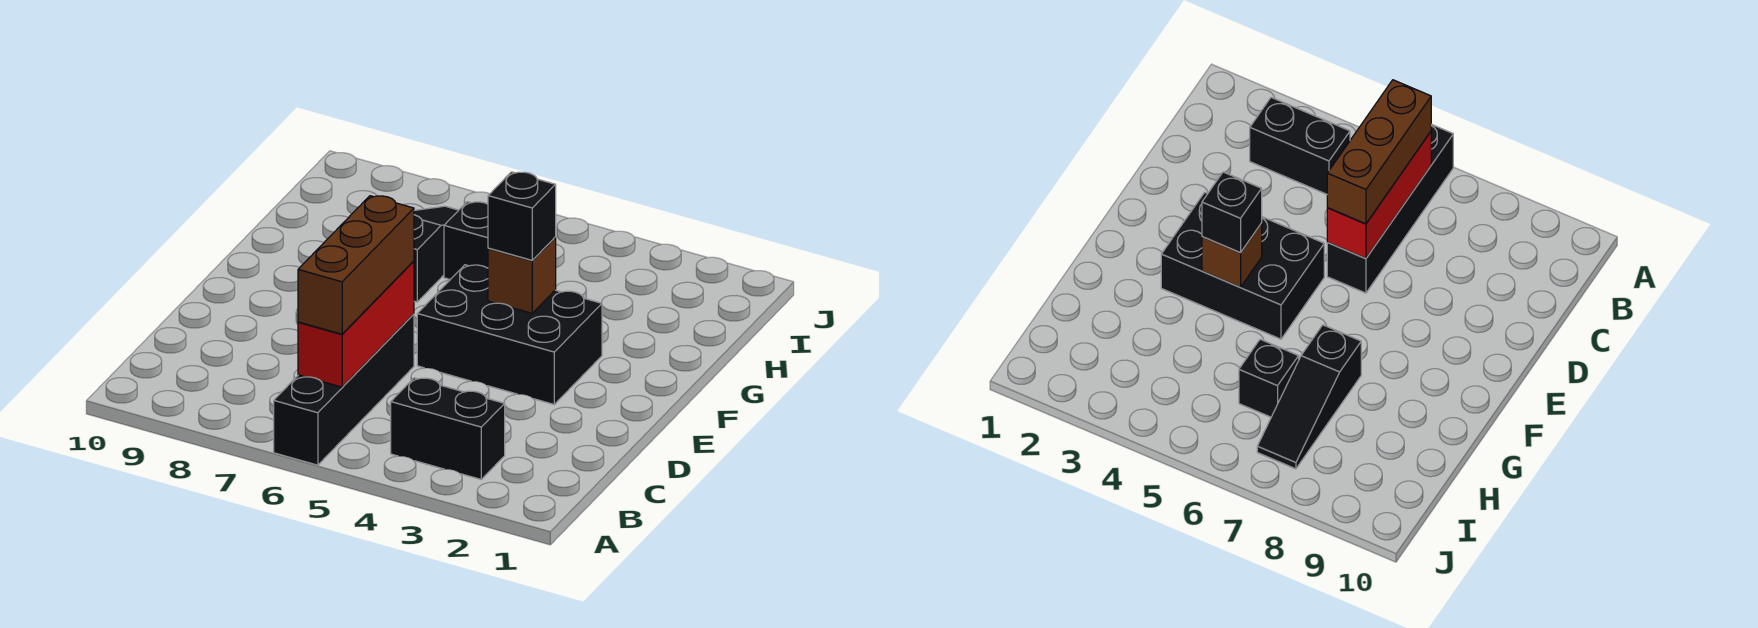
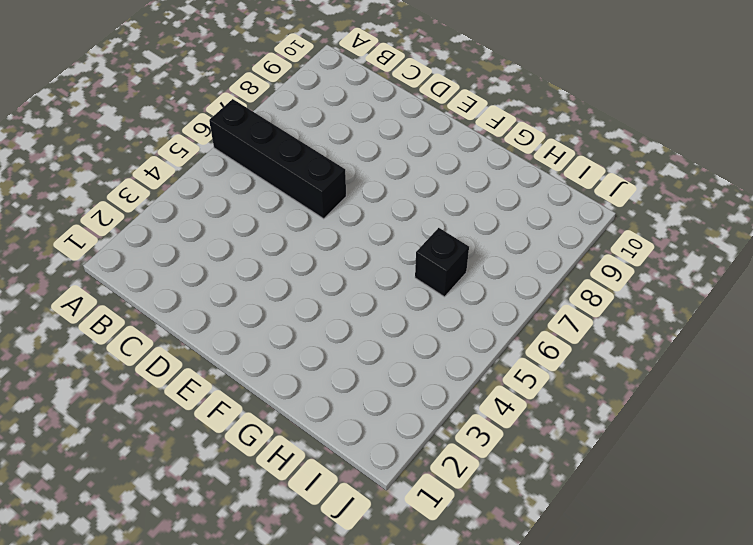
none -> black brick B3:B4 level 1
none -> black brick E3:F5 level 1

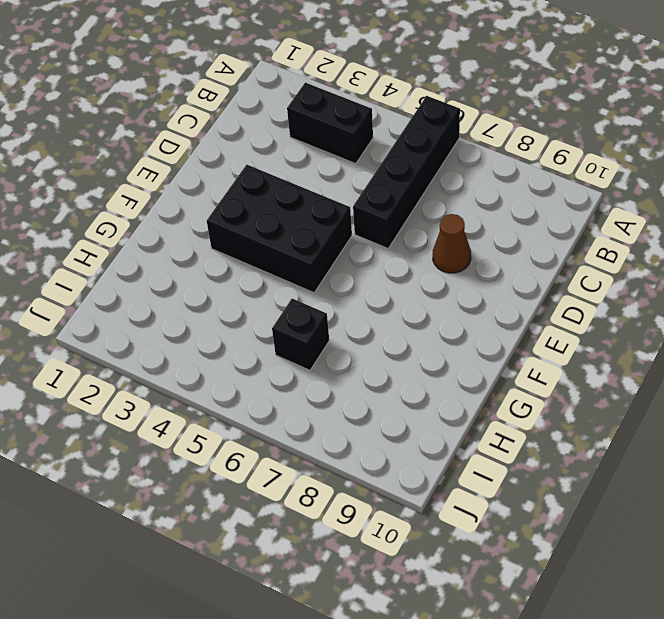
brown cone D8 level 1 -> none
none -> black slope G7:I7 level 1 top G
none -> red brick B6:D6 level 2

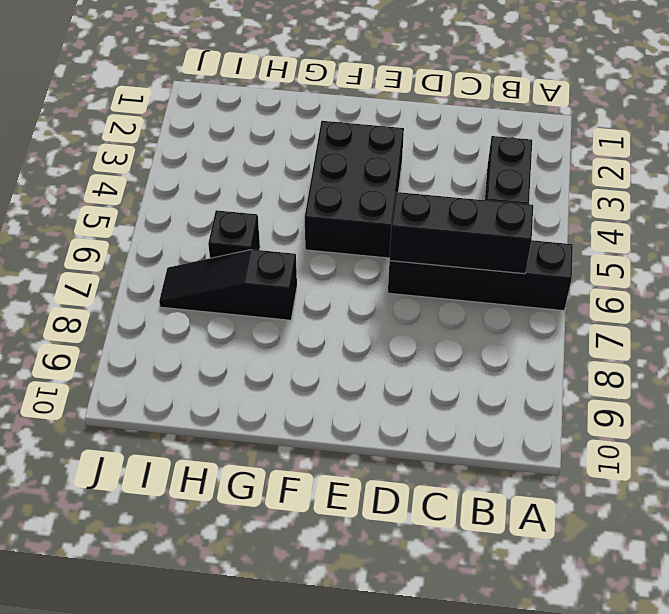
black brick B6:D6 level 2 -> red brick B6:D6 level 2
none -> brown brick F4 level 2
none -> brown brick B6:D6 level 3

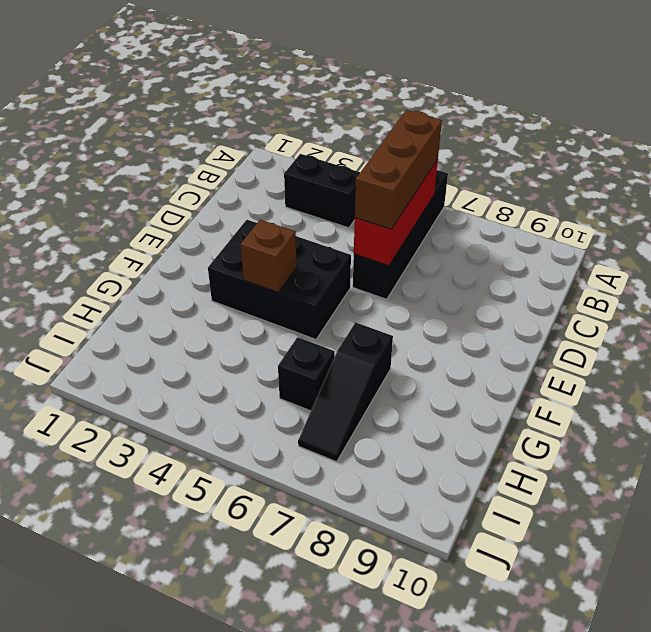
none -> black brick F4 level 3

